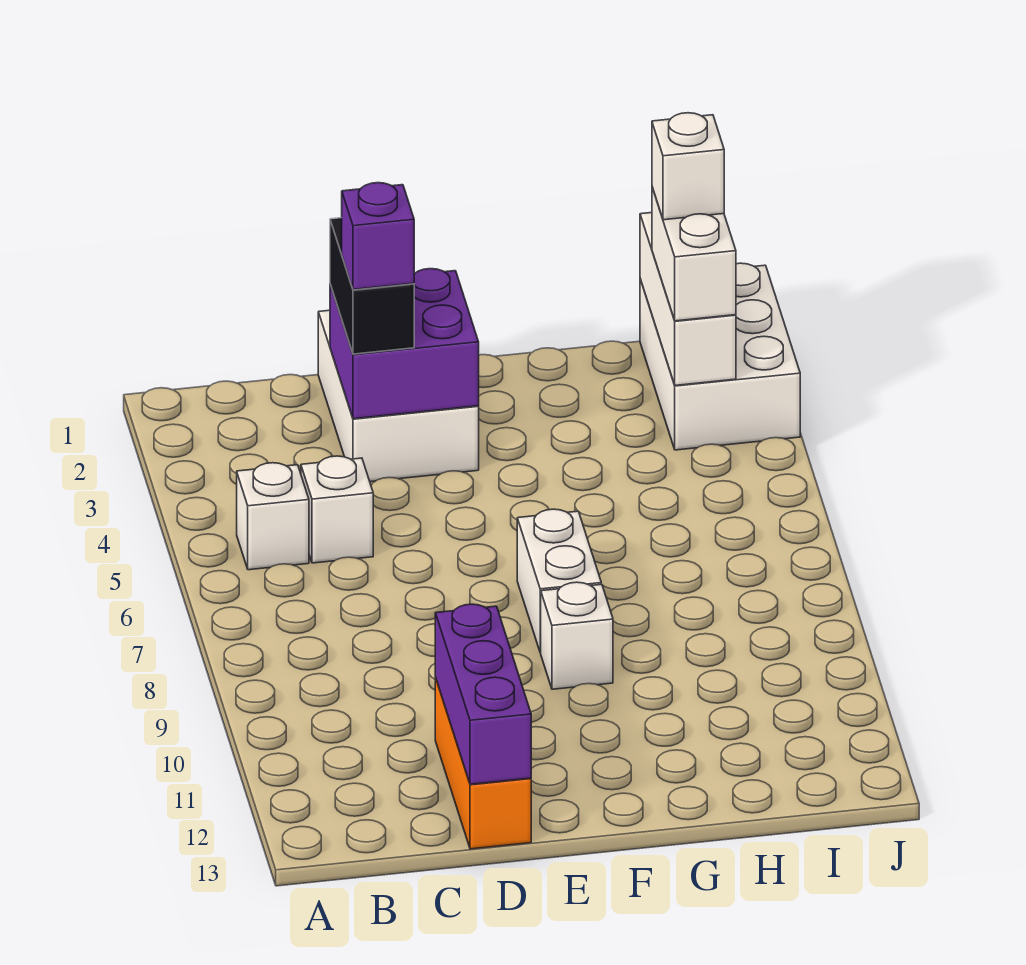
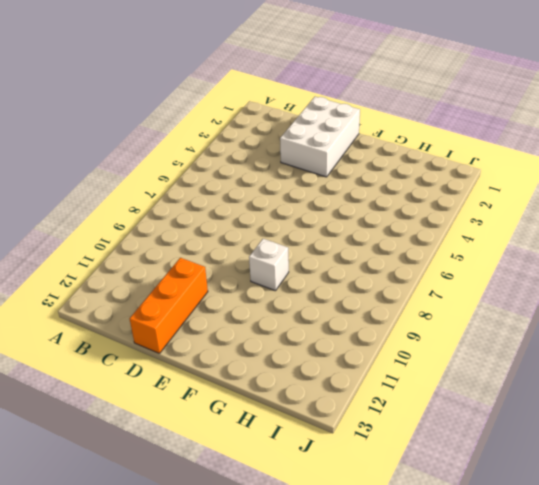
none -> white brick B5 level 1
none -> white brick C5 level 1
none -> white brick F7:F8 level 1

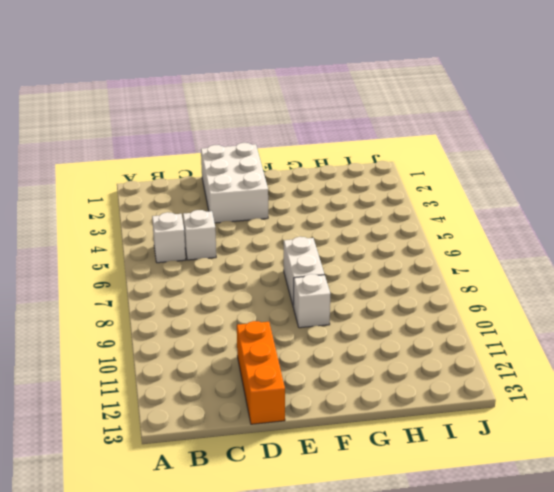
none -> white brick I1:J3 level 1
none -> purple brick D2:E3 level 2
none -> purple brick D11:D13 level 2

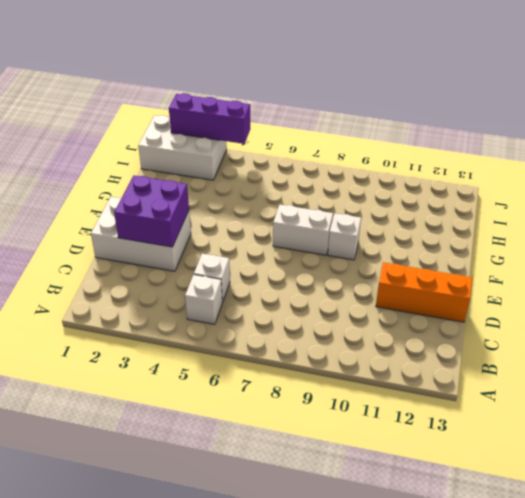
purple brick J2:J4 level 2 -> purple brick D11:D13 level 2
none -> white brick I1:I3 level 2
none -> black brick D2:D3 level 3
none -> white brick I2:I3 level 3

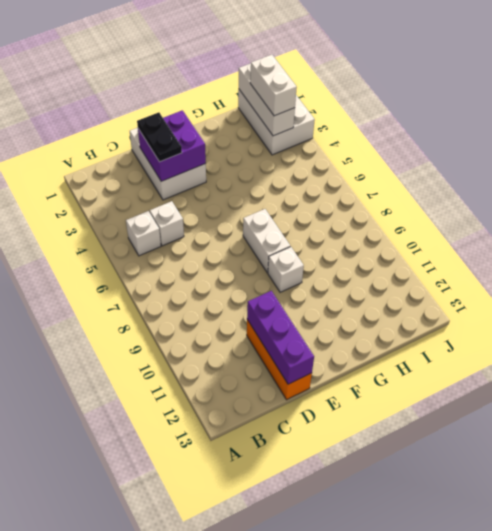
black plate D2:D3 level 3 -> black brick D2:D3 level 3
none -> purple brick D3 level 4
none -> white brick I2 level 4

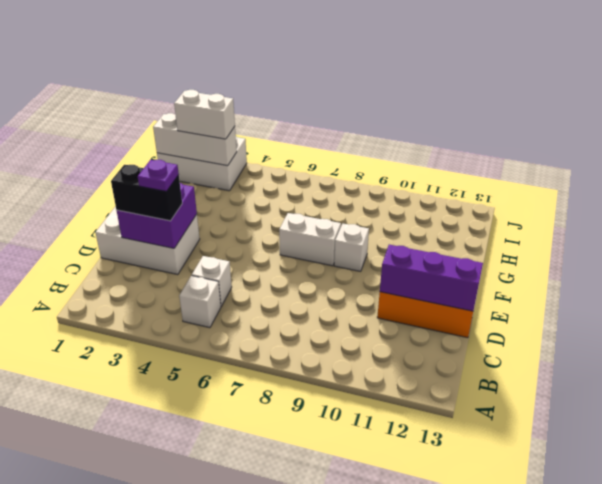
purple plate D3 level 4 -> purple brick D3 level 4
none -> white brick I2 level 4

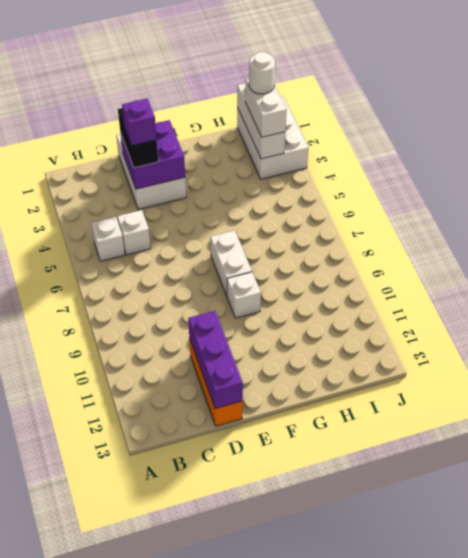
white round brick I2 level 4 -> white brick I2 level 4

